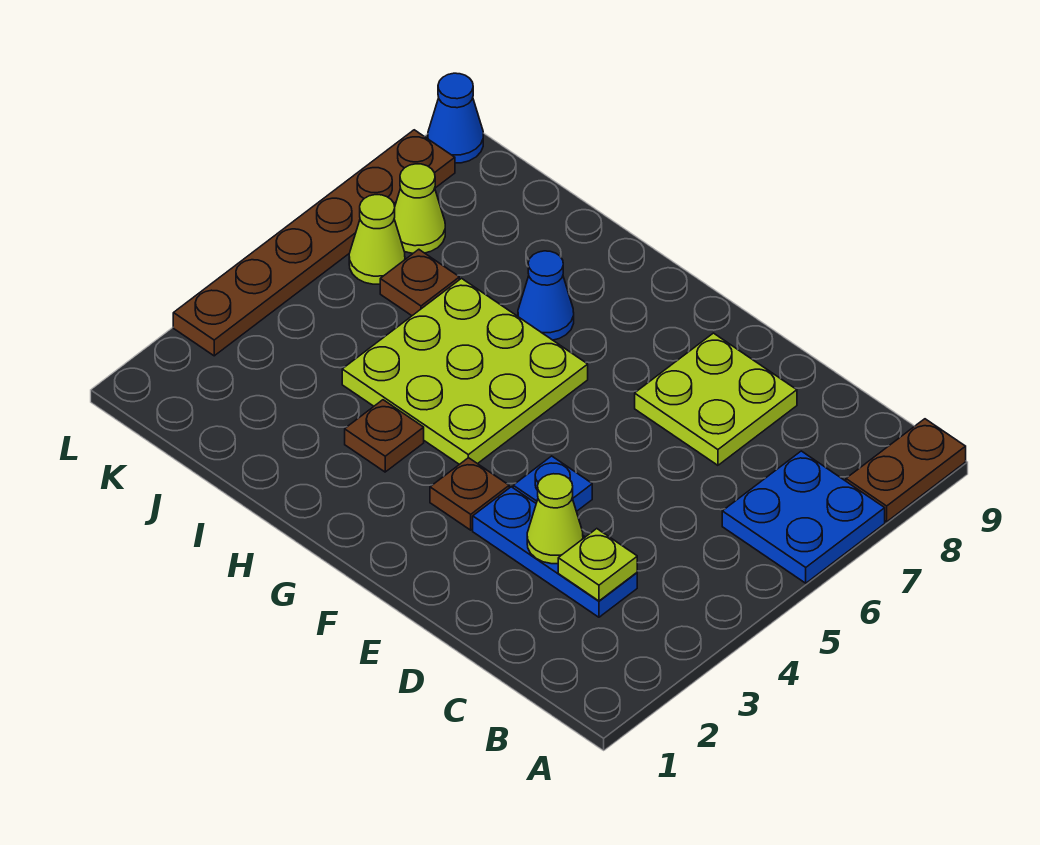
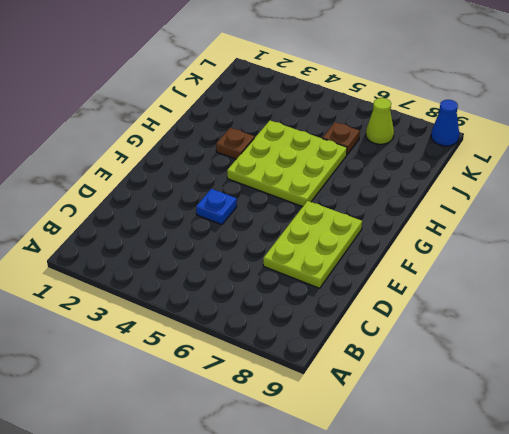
lime plate D7:F8 level 1 -> lime plate D7:E8 level 1
none -> blue plate A6:B7 level 1
none -> brown plate A8:A9 level 1
none -> blue plate C3:E3 level 1

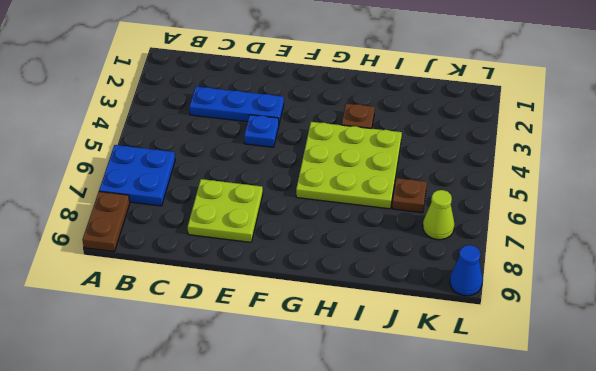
none -> brown plate F3 level 1
none -> blue cone H7 level 1
none -> lime cone K6 level 1

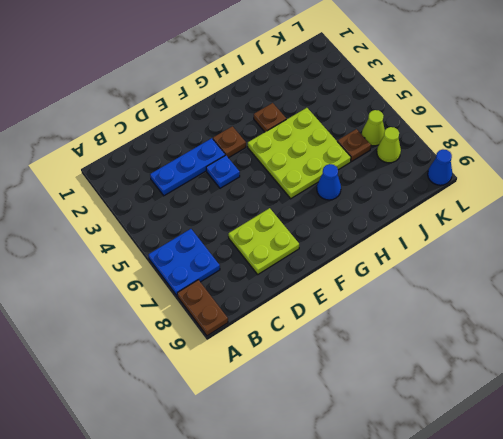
none -> brown plate L3:L8 level 1
none -> lime plate C3 level 2
none -> lime cone D3 level 2

